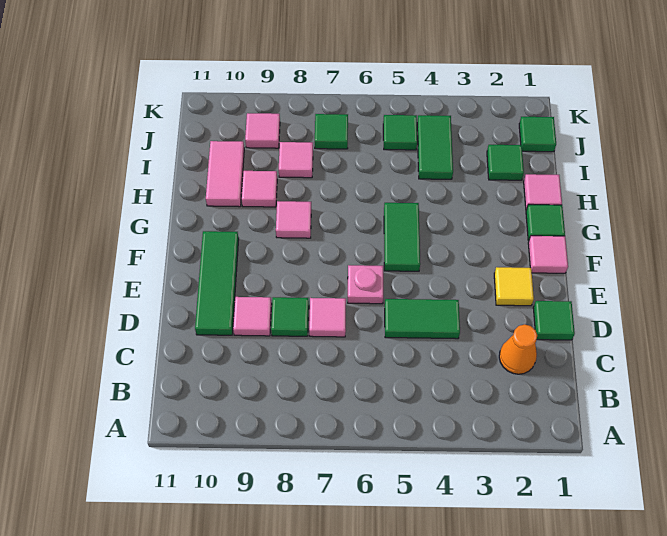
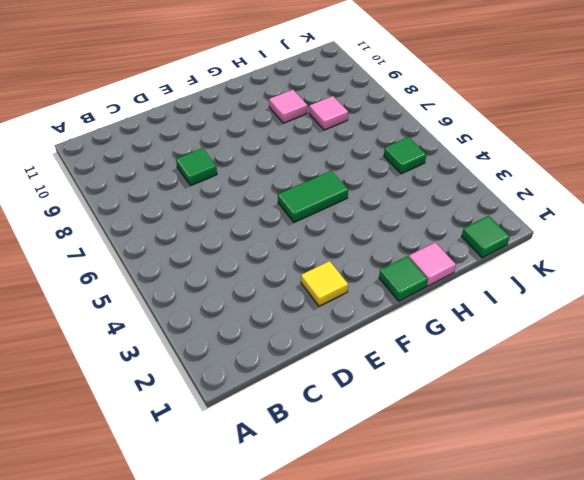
none -> orange cone C2 level 1
none -> green tile D1 level 1
none -> green tile D4:D5 level 1

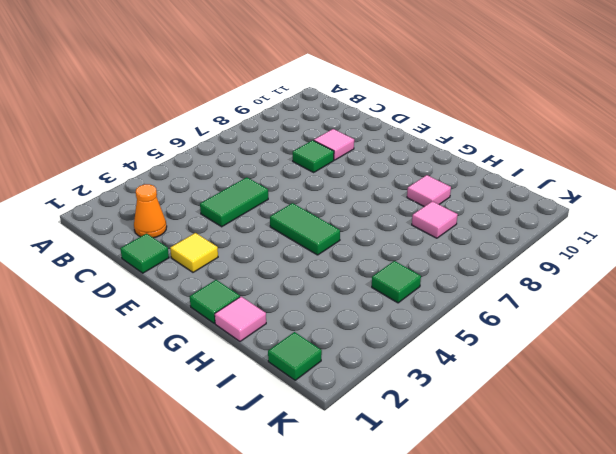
none -> pink tile D7 level 1
none -> green tile D10:F10 level 1
none -> pink plate E6 level 1

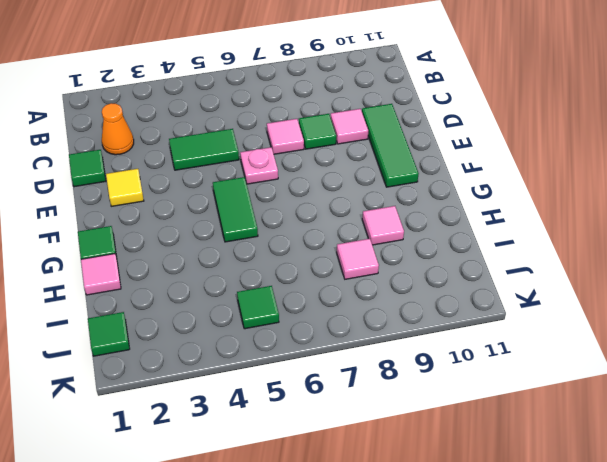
none -> pink tile F1 level 1
none -> pink tile G8 level 1
none -> pink tile H10:I10 level 1

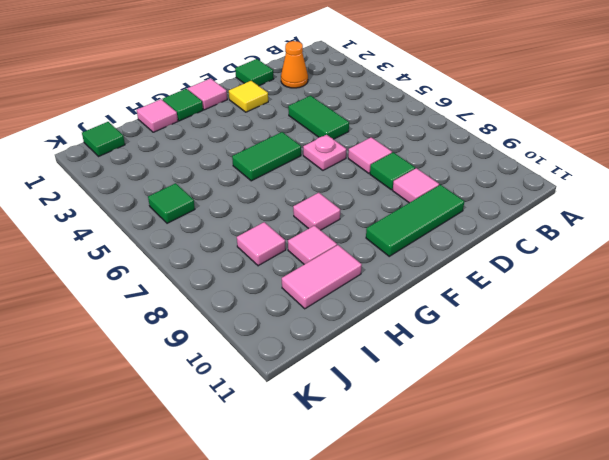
none -> green tile I2 level 1
none -> green tile I4:J4 level 1
none -> green tile J7 level 1

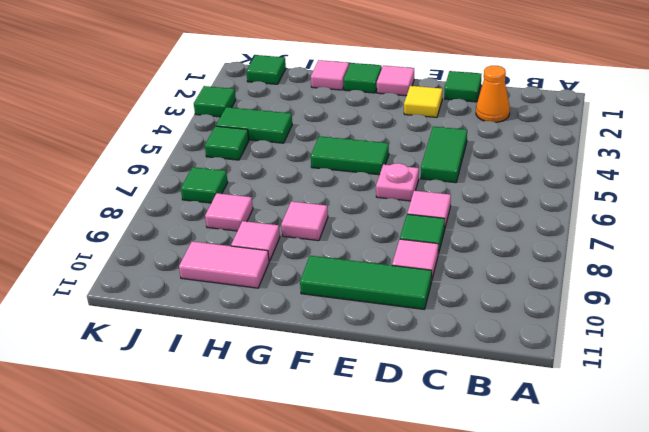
green tile K3 level 1 -> green tile I2 level 1
none -> pink tile J9 level 1

